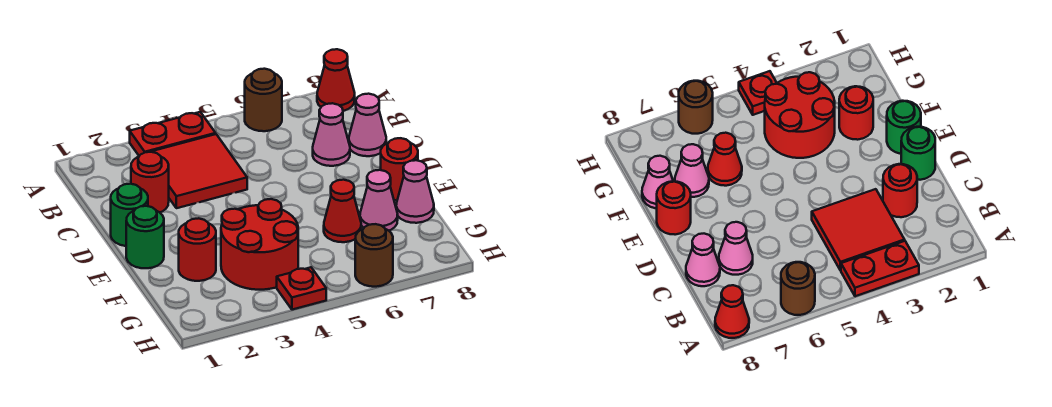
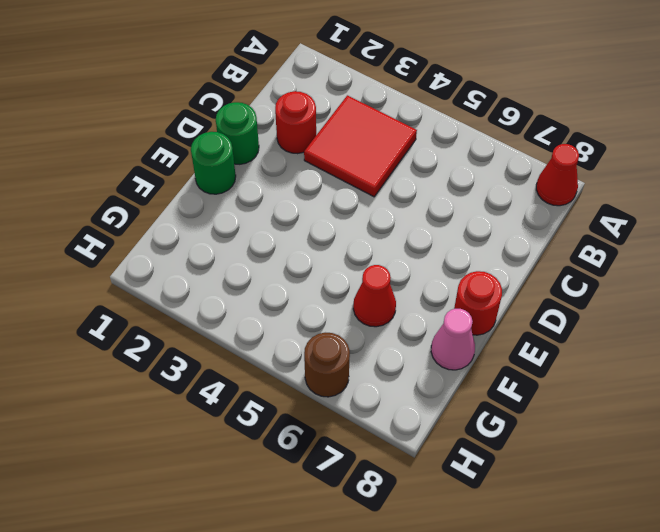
none -> red plate A3:A4 level 1
none -> brown round brick A6 level 1
none -> pink cone C7 level 1

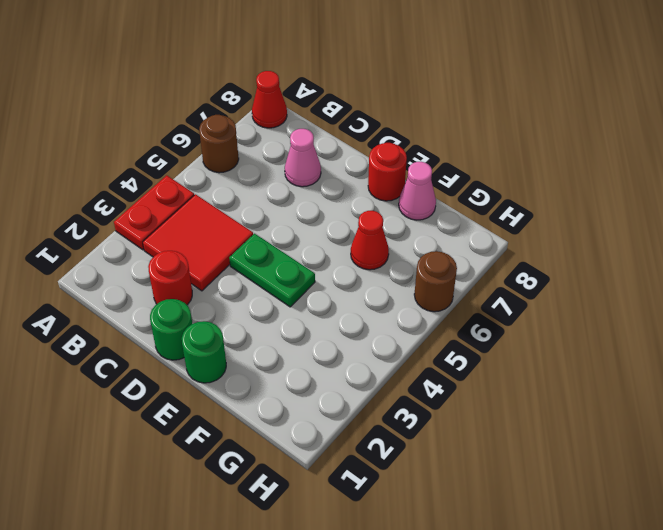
green plate D4:E4 level 1 -> none
none -> pink cone C8 level 1
none -> red round brick F2 level 1
none -> red round brick F3:G4 level 1

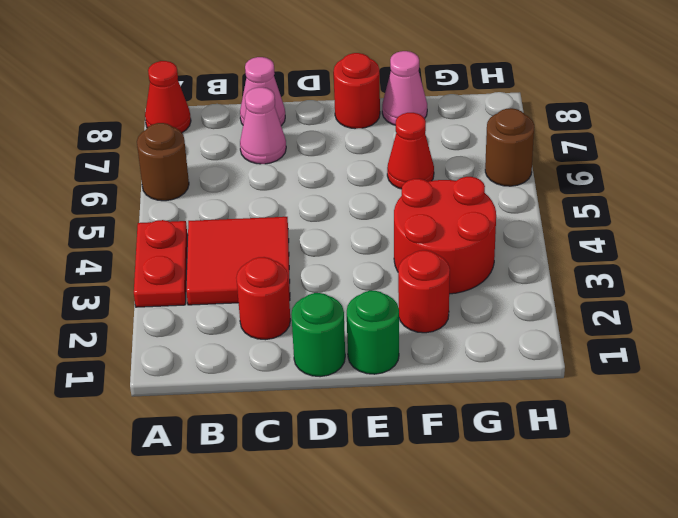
none -> pink cone F7 level 1
none -> red plate H4 level 1

